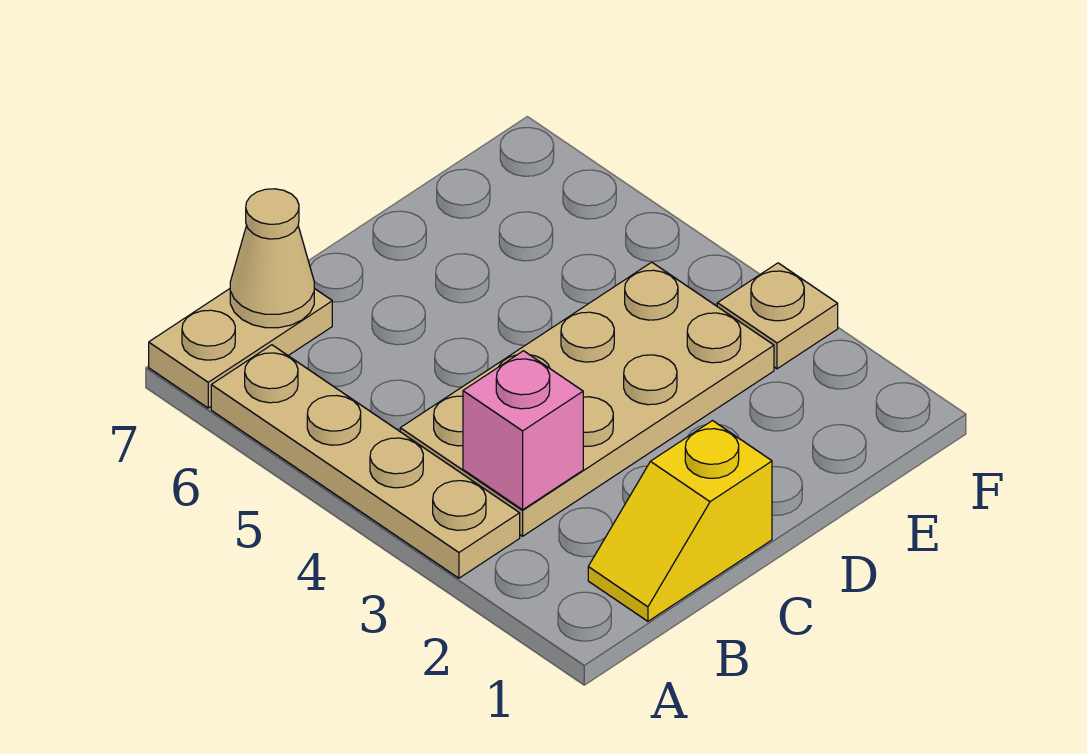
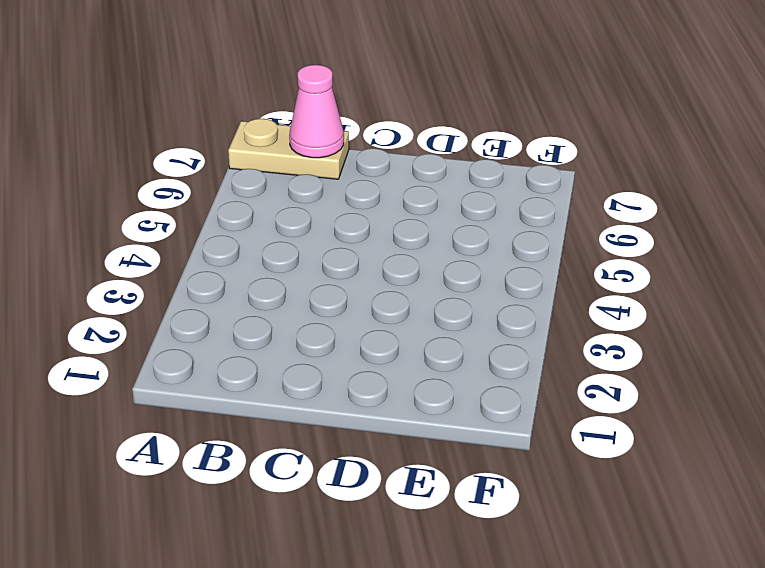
pink cone B7 level 2 -> tan cone B7 level 2
none -> tan plate A3:A6 level 1
none -> yellow slope B1:C1 level 1 top C

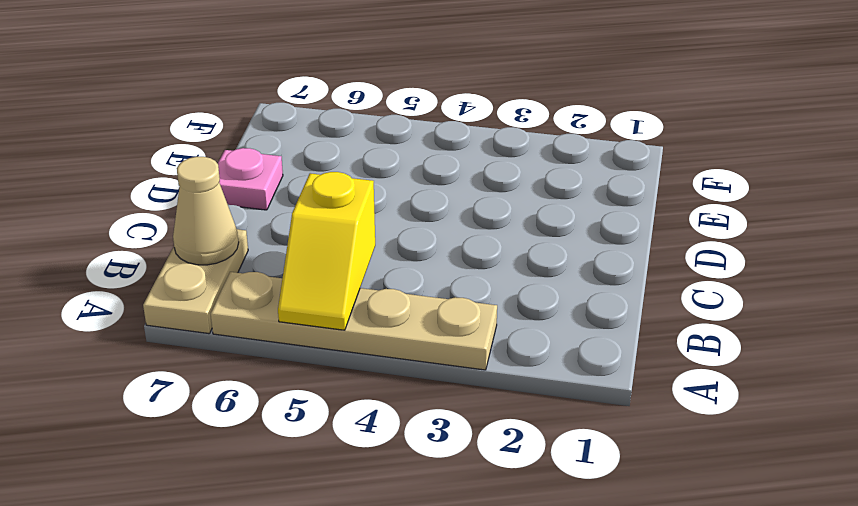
yellow slope A5:B5 level 2 top B -> yellow slope B1:C1 level 1 top C
pink plate D7 level 1 -> none
none -> tan plate B3:E4 level 1
none -> tan plate F3 level 1

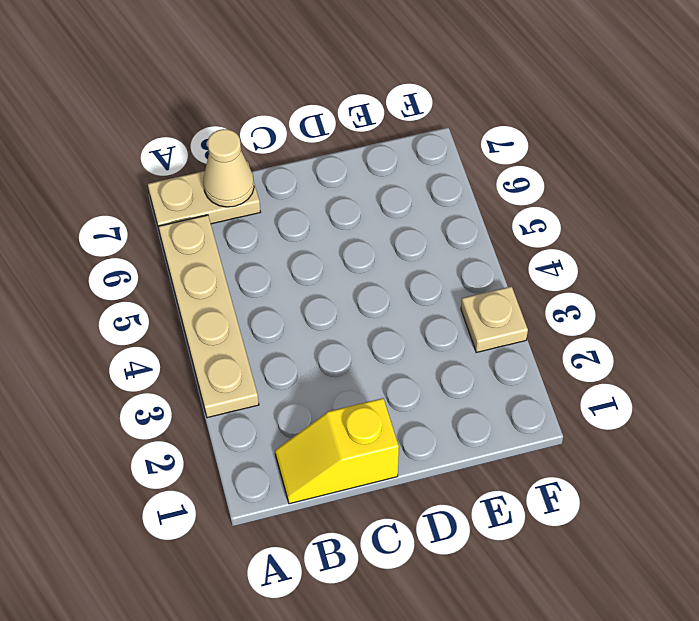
none -> tan plate B3:E4 level 1
none -> pink brick B3 level 2

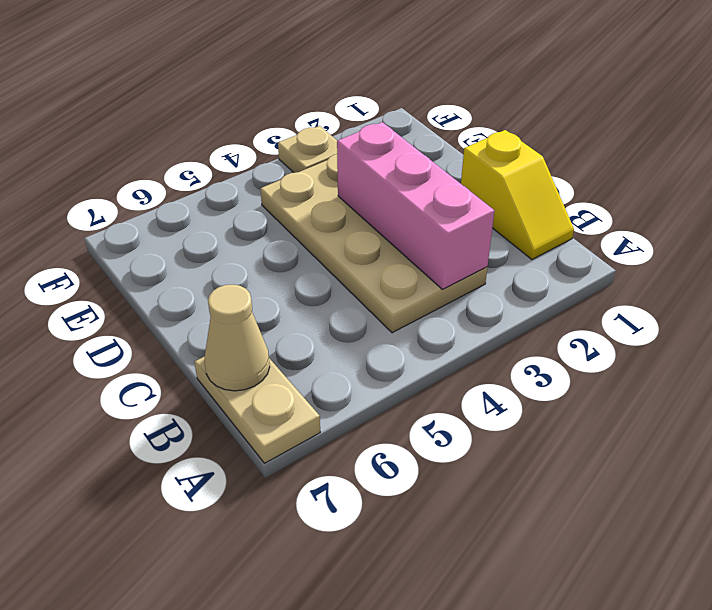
pink brick B3:D3 level 2 -> pink brick B3 level 2
none -> tan plate A3:A6 level 1

